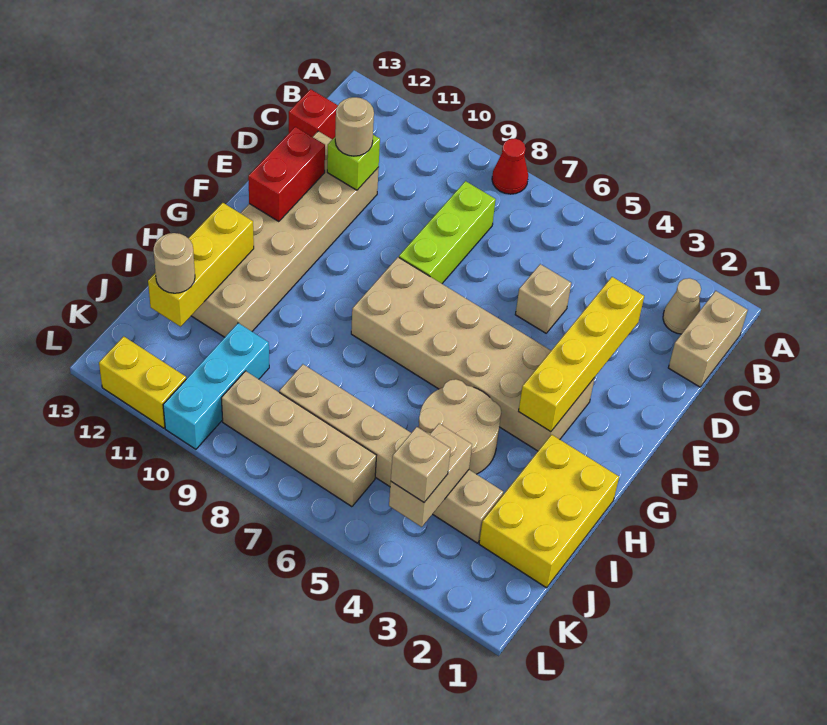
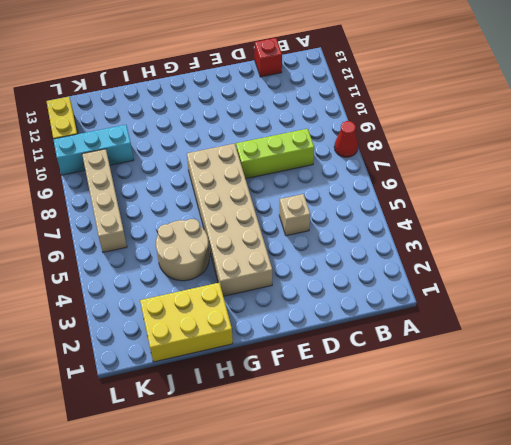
none -> tan brick B1:C1 level 1
none -> tan cone B2 level 1
none -> tan brick D11:I12 level 1

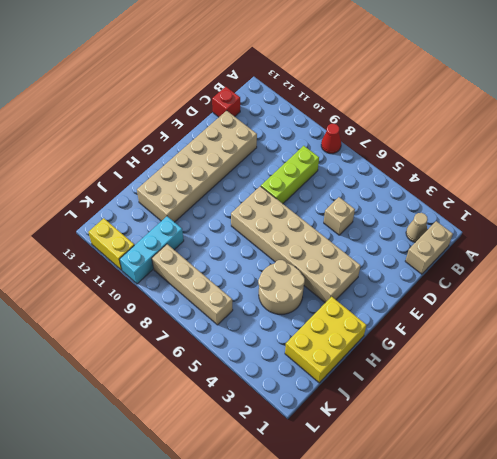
none -> tan brick J3:J8 level 1
none -> yellow brick D3:G3 level 2
none -> lime brick D11 level 2

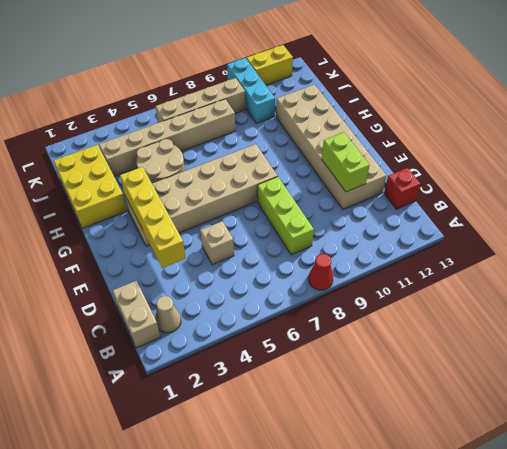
lime brick D11:E11 level 2 -> lime brick D11 level 2
none -> red brick E12:F12 level 2
none -> yellow brick H12:J12 level 2
none -> tan brick J4:K4 level 2

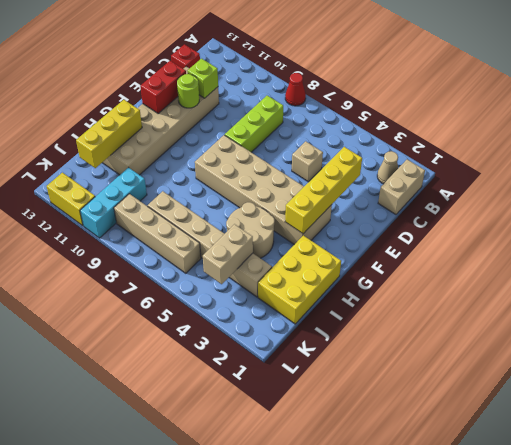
lime round brick E11 level 2 -> none
none -> tan round brick D11 level 3
none -> tan round brick J12 level 3
none -> tan brick K4 level 3

